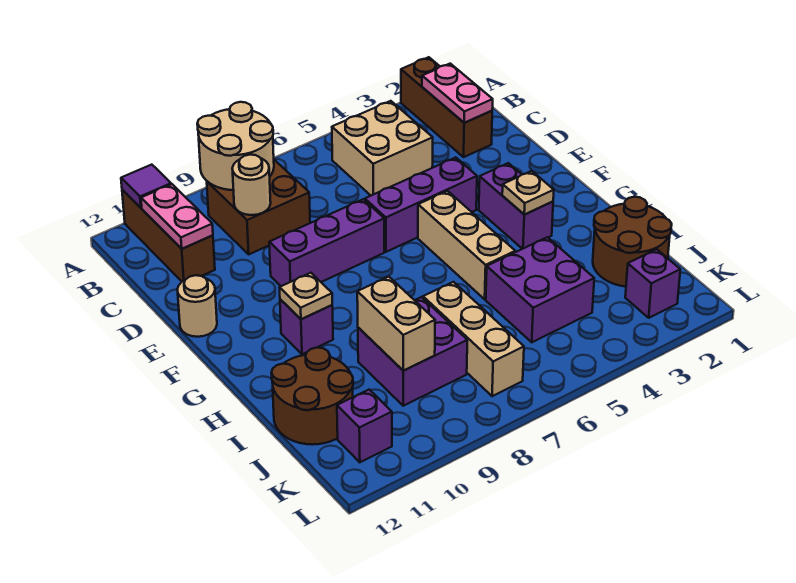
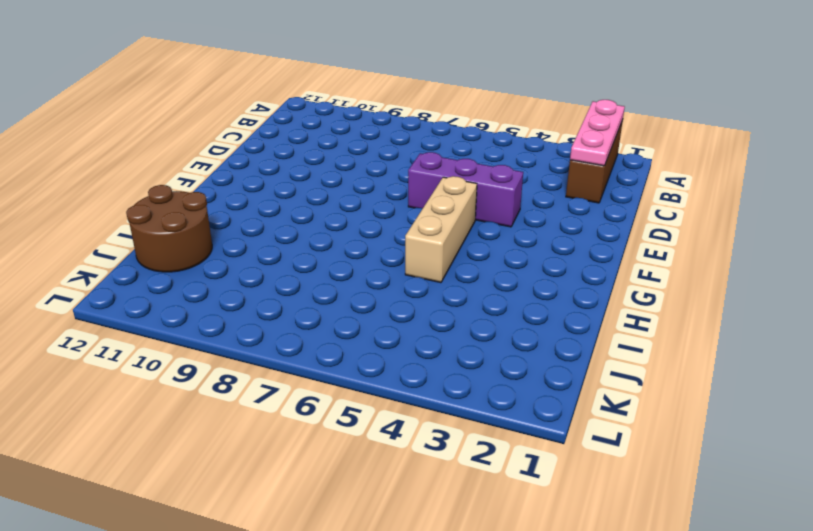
pink plate A2:C2 level 2 -> pink plate B2:C2 level 2
none -> brown brick A11:C11 level 1
none -> tan brick B4:C5 level 1
none -> brown brick B8:C9 level 1

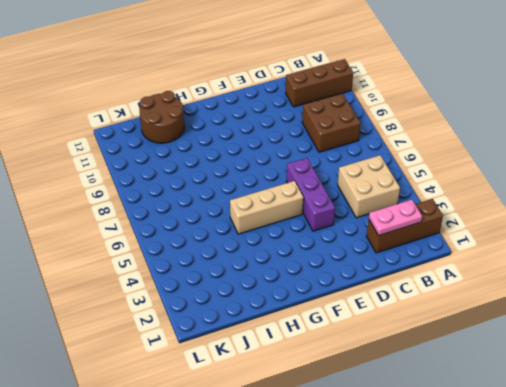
none -> purple brick E7:E9 level 1
none -> tan round brick E12 level 1
none -> purple brick F3:G3 level 1

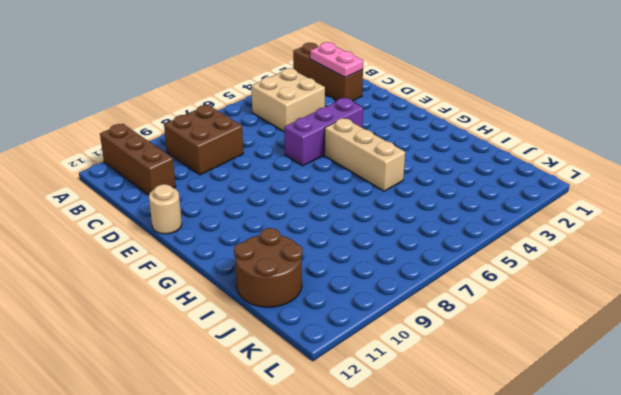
none -> purple brick E7:E9 level 1
none -> purple brick F3:G3 level 1
none -> purple brick G10 level 1

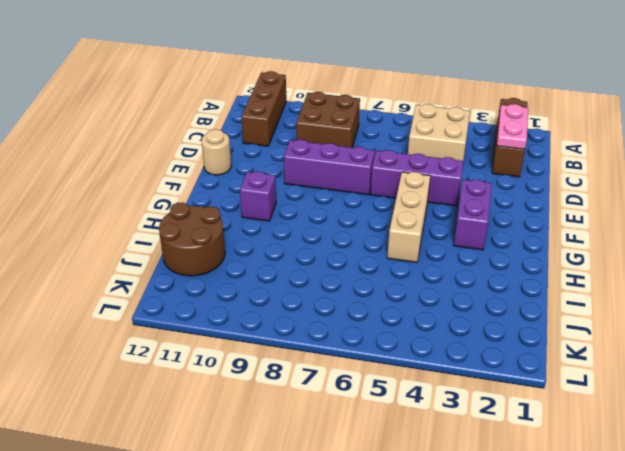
none -> brown round brick I1:J2 level 1
none -> purple brick I4:J5 level 1
none -> tan brick I7:K7 level 1

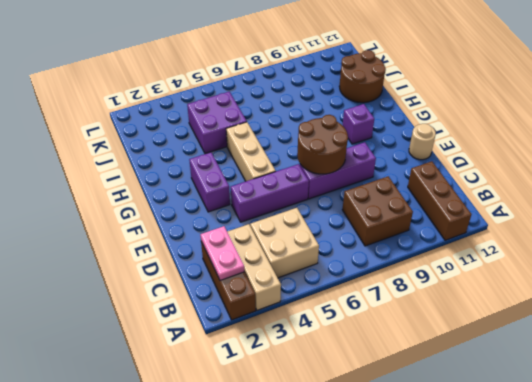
tan brick A3:C3 level 1 -> tan brick I7:K7 level 1
brown round brick E7:F8 level 2 -> brown round brick I1:J2 level 1
none -> purple brick I8:J9 level 1
none -> purple brick K2 level 1
none -> purple brick K11 level 1

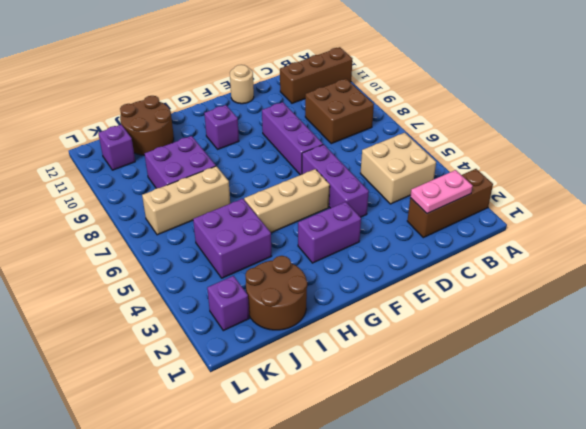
none -> tan round brick A8:B9 level 2
none -> purple tile A11 level 2
none -> pink plate B11:C11 level 2

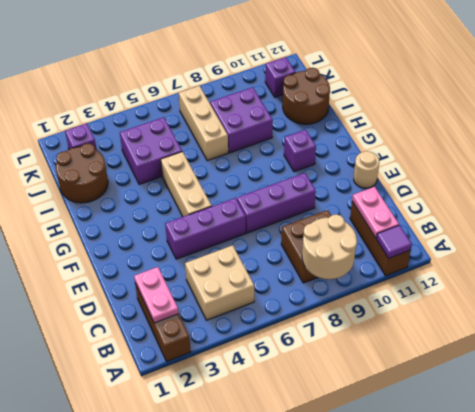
none -> purple brick F3:G3 level 1
none -> tan round brick C9 level 2
none -> tan plate G3 level 2

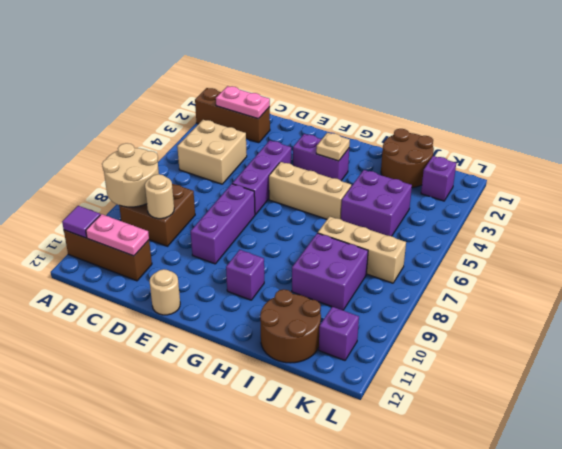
none -> tan plate G10 level 2
none -> tan brick I9:J9 level 2

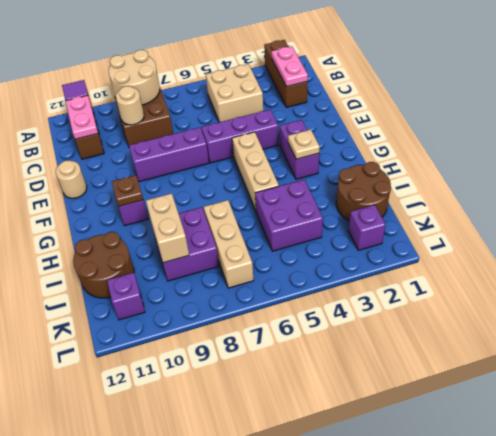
brown plate G10 level 2 -> tan plate G10 level 2

